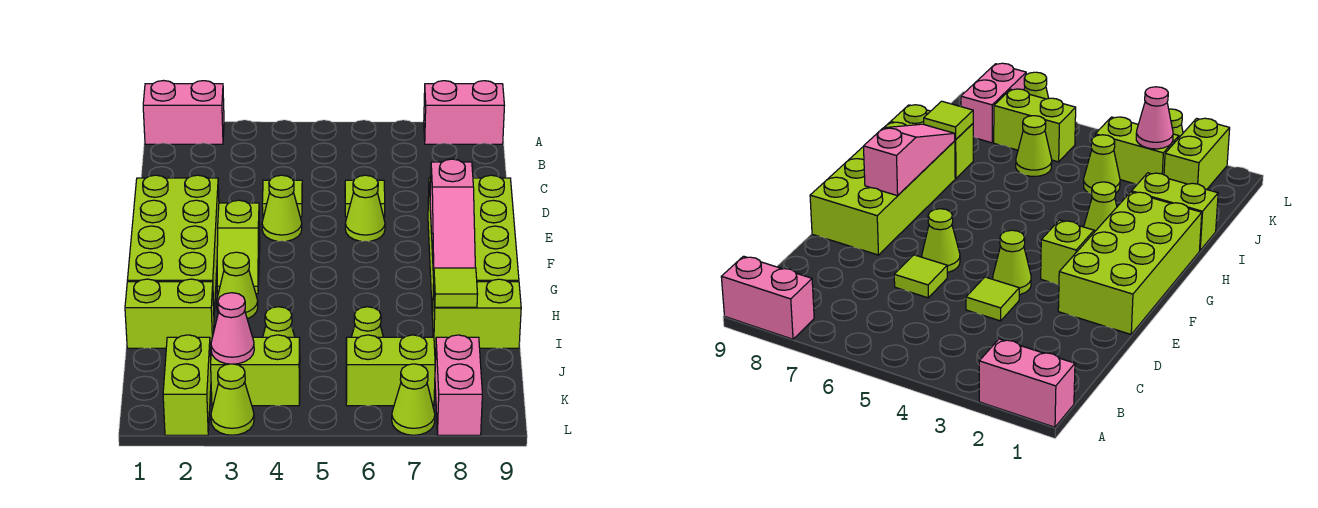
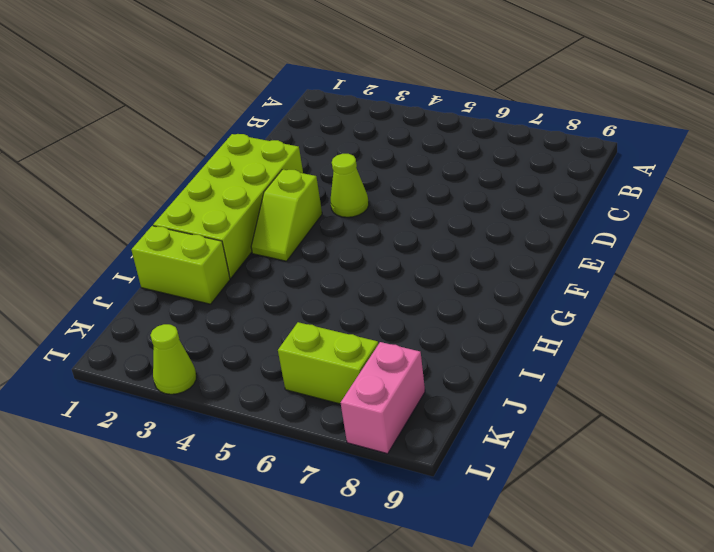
none -> pink brick A1:A2 level 1
none -> pink brick A8:A9 level 1
none -> lime tile D4 level 1

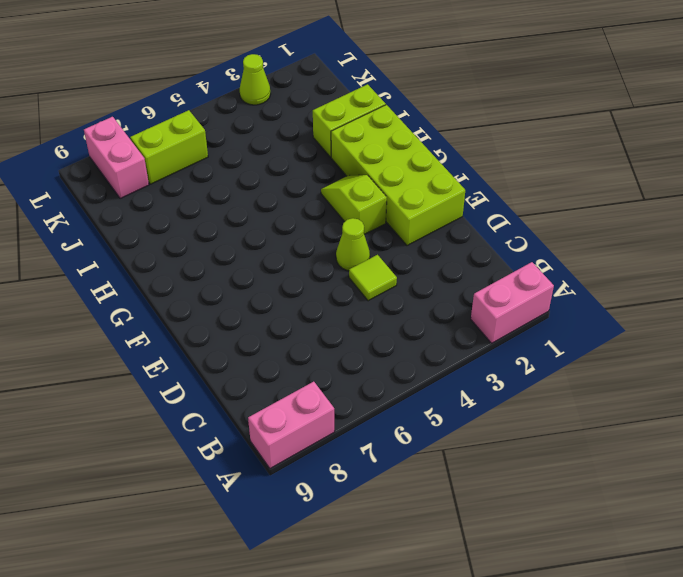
none -> lime tile D6 level 1
none -> lime cone E6 level 1
none -> lime brick E8:H9 level 1

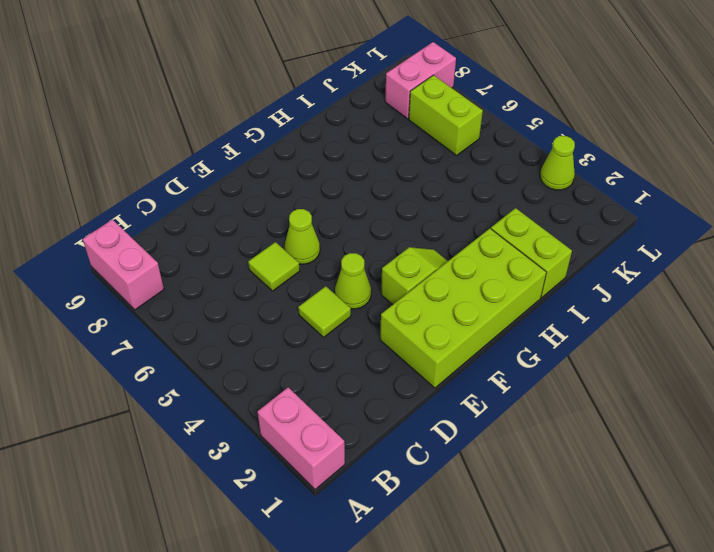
none -> lime brick E8:H9 level 1
none -> lime cone H3 level 1
none -> lime brick I8:I9 level 1

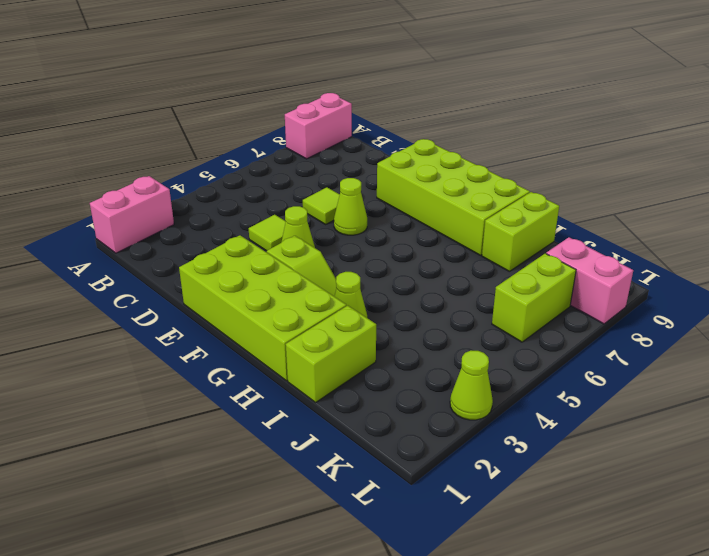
none -> lime cone J4 level 1
none -> lime cone J6 level 1
none -> lime brick K2:L2 level 1

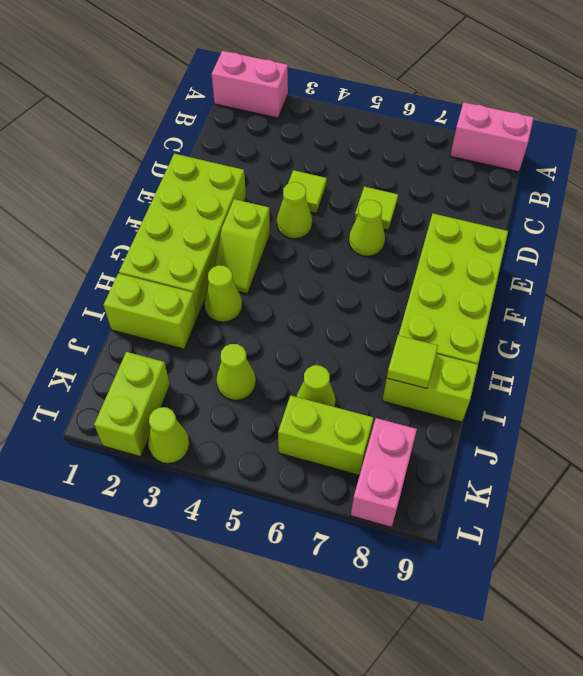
none -> lime brick K3:K4 level 1
none -> lime cone L7 level 1
none -> pink slope F8:H8 level 2 top F

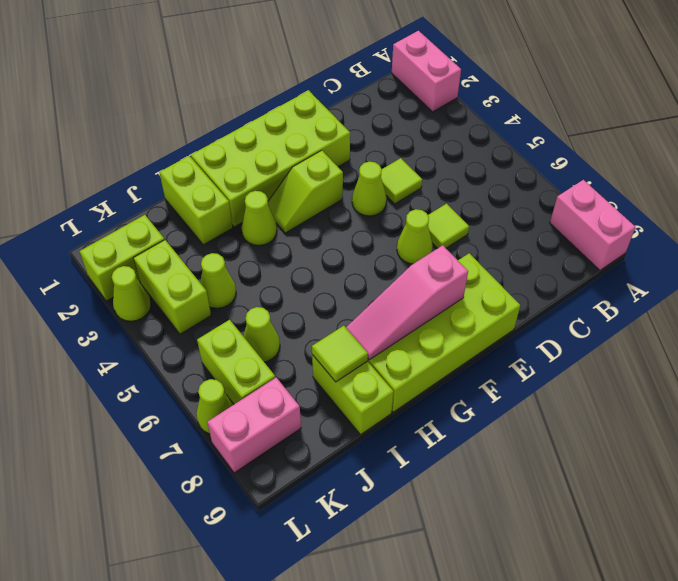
none -> pink cone K3 level 2

